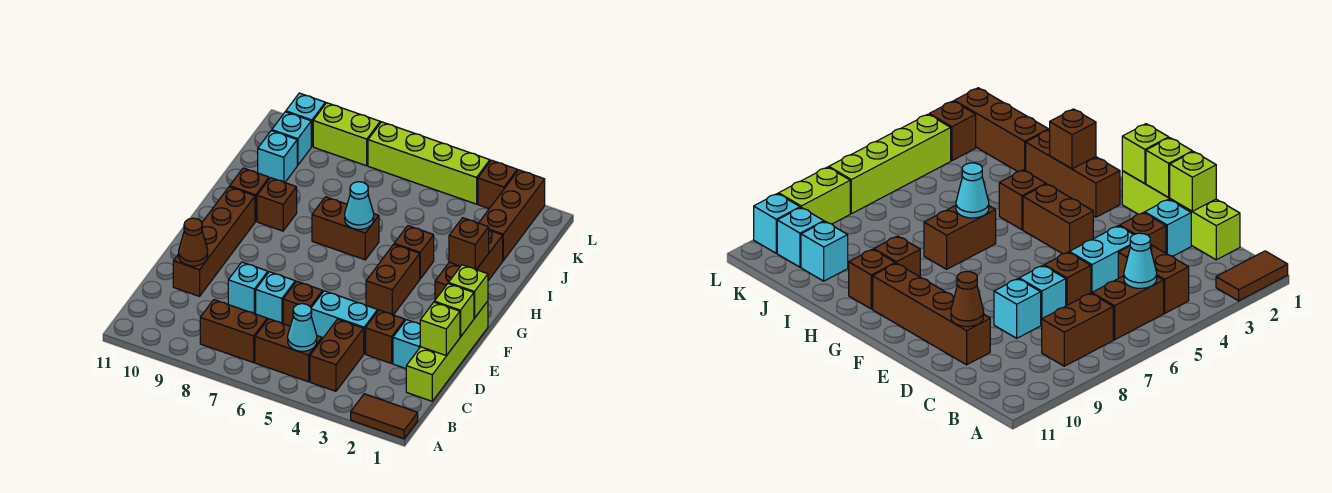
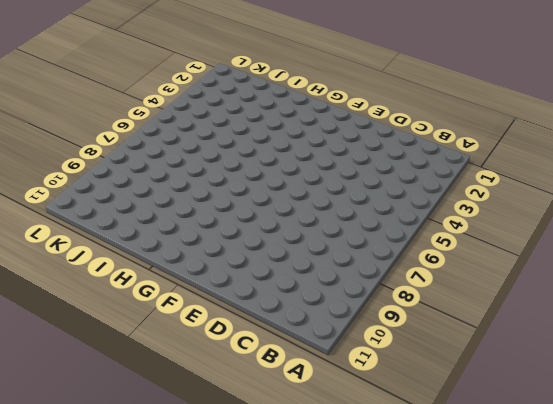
none -> brown tile A1:A2 level 1
none -> brown brick B4:C4 level 1
none -> brown brick B5:B6 level 1
none -> brown brick B7:B8 level 1

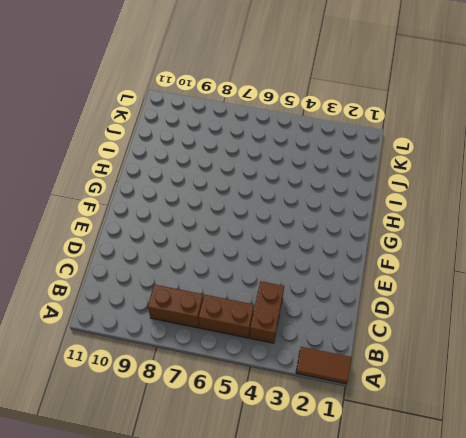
none -> lime brick C1:F1 level 1
none -> cyan brick D2 level 1
none -> brown brick D3 level 1
none -> cyan brick D4:D5 level 1

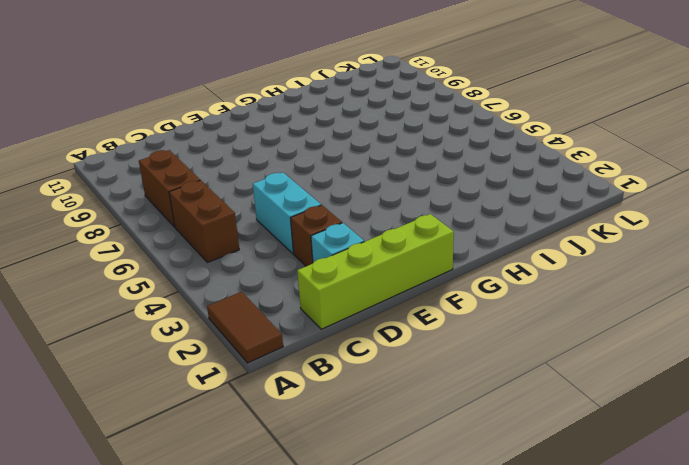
none -> brown brick B4:C4 level 1
none -> brown brick D6 level 1
none -> cyan brick D7 level 1
none -> cyan brick D8 level 1

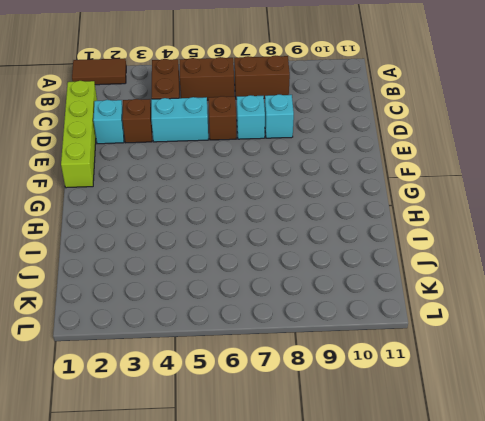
none -> brown brick D10:G10 level 1
none -> brown brick F4:G4 level 1
none -> brown brick G2:I2 level 1
none -> brown brick H4 level 1

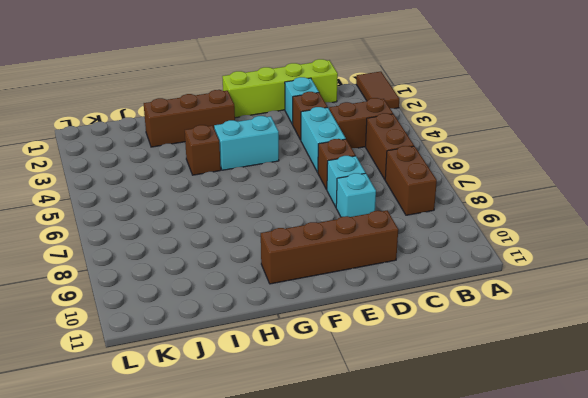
cyan brick F4:G4 level 1 -> brown brick F4:G4 level 1
none -> brown brick H6:H7 level 1
none -> brown brick H9 level 1
none -> brown brick H10 level 1
none -> brown brick J2:L2 level 1

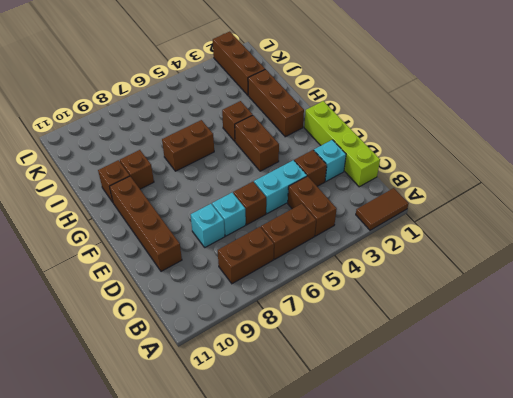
none -> cyan brick J10 level 1
none -> cyan brick K10 level 1
none -> brown brick L3 level 1
none -> lime brick L4:L7 level 1

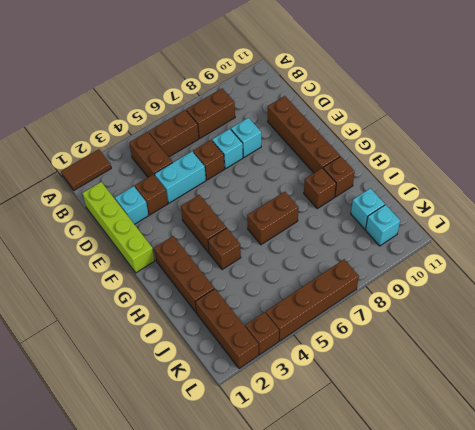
brown brick L4:L7 level 1 -> lime brick L4:L7 level 1
none -> lime brick L8:L9 level 1
none -> cyan brick L10 level 1
none -> cyan cone B5 level 2
none -> lime brick D1 level 2

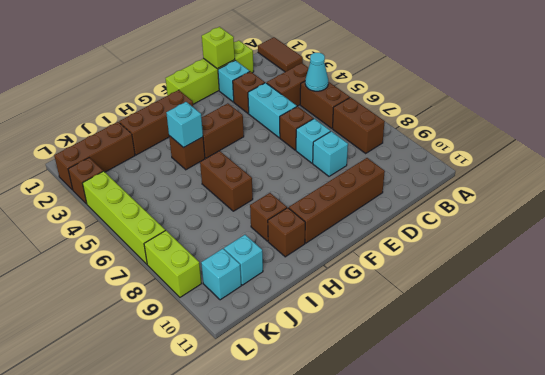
cyan brick H4 level 2 -> cyan brick L10 level 1
none -> brown cone D10 level 2
none -> lime brick E1 level 2
none -> lime brick F1 level 2
none -> brown brick H2 level 2

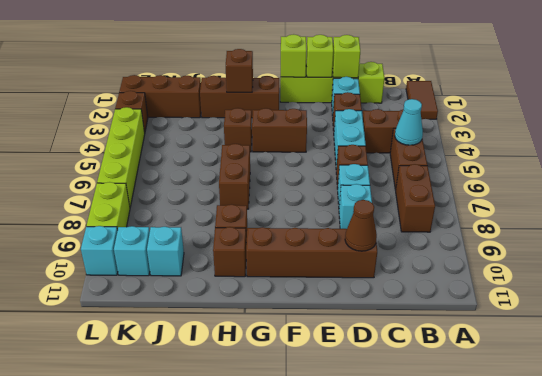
none -> cyan cone H6 level 2

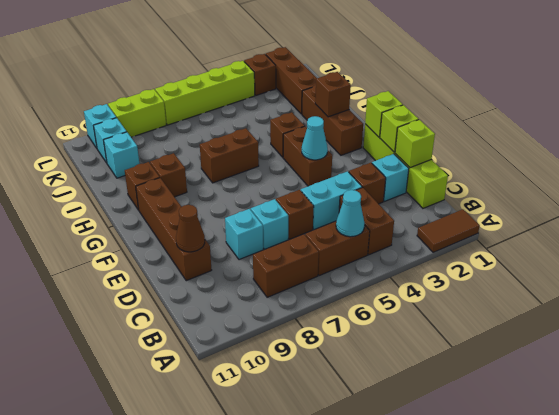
cyan cone F4 level 2 -> cyan cone H6 level 2

